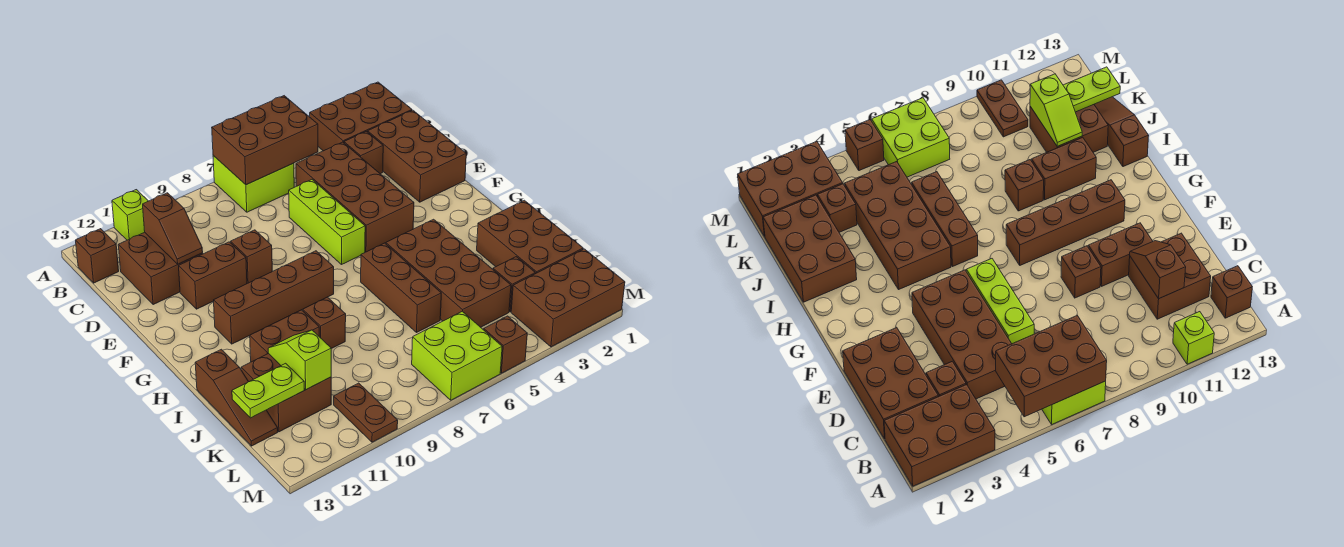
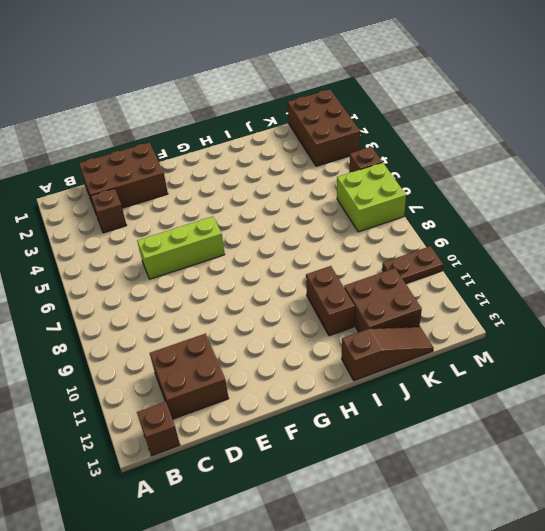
none -> brown brick A1:B3 level 1
none -> lime brick A6:B7 level 1
none -> lime brick A11 level 1

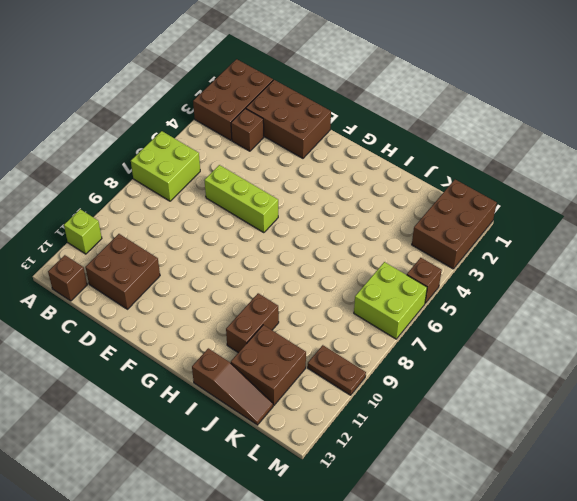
none -> brown brick C4:F5 level 1
none -> brown brick E9 level 1
none -> brown brick E10:E11 level 1

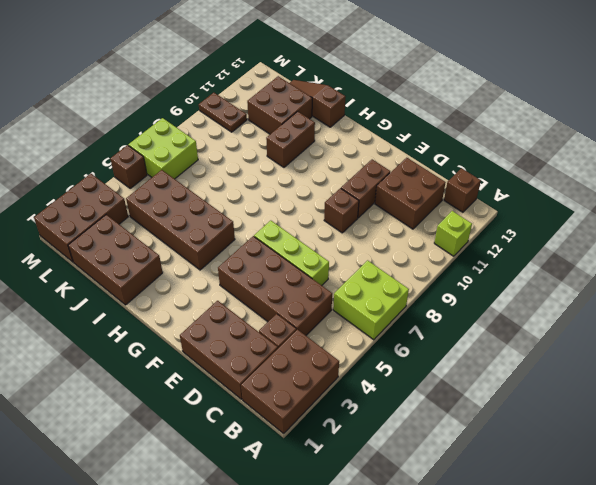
none -> brown brick G8:G11 level 1
none -> brown brick H6:J6 level 1
none -> brown brick I9 level 1

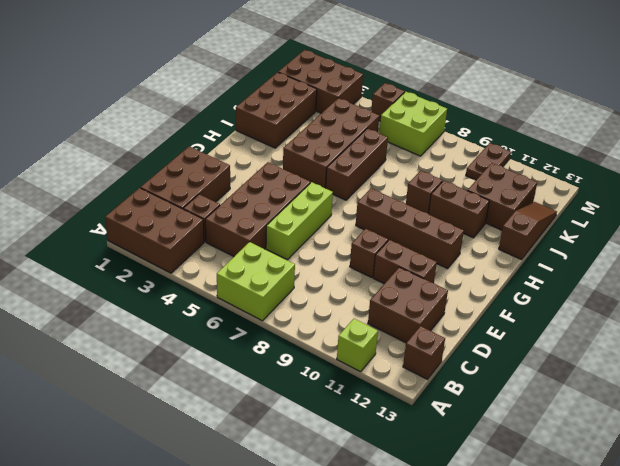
none -> brown brick K3 level 1
none -> brown brick A5:B7 level 2
none -> brown slope C11:D11 level 2 top C

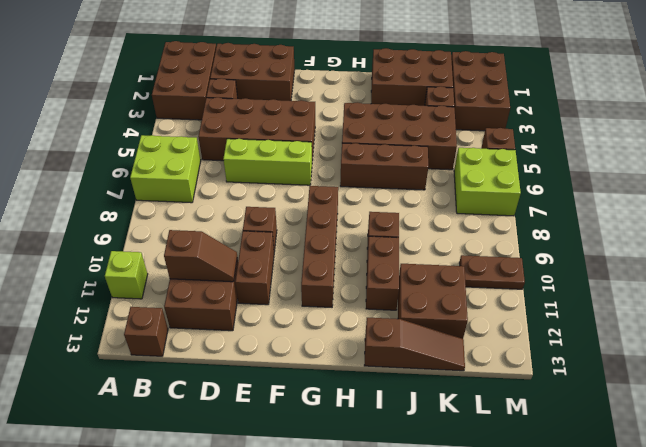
none -> brown brick A5:B7 level 2
none -> lime slope J11:K11 level 2 top K
none -> lime plate K12:K13 level 2

